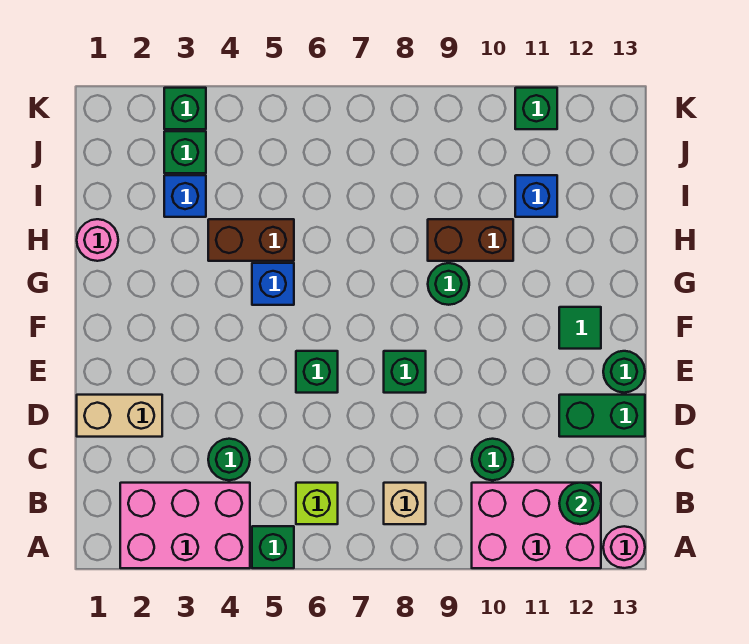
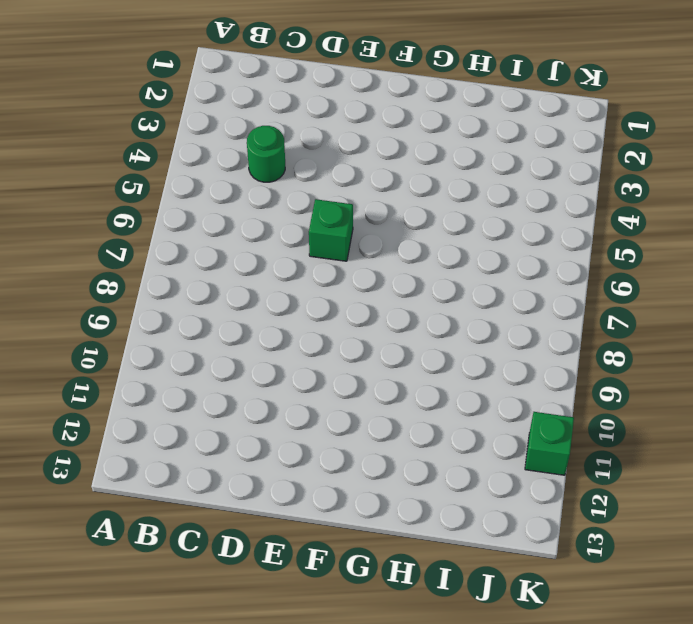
none -> pink brick A2:B4 level 1
none -> green brick A5 level 1
none -> pink brick A10:B12 level 1

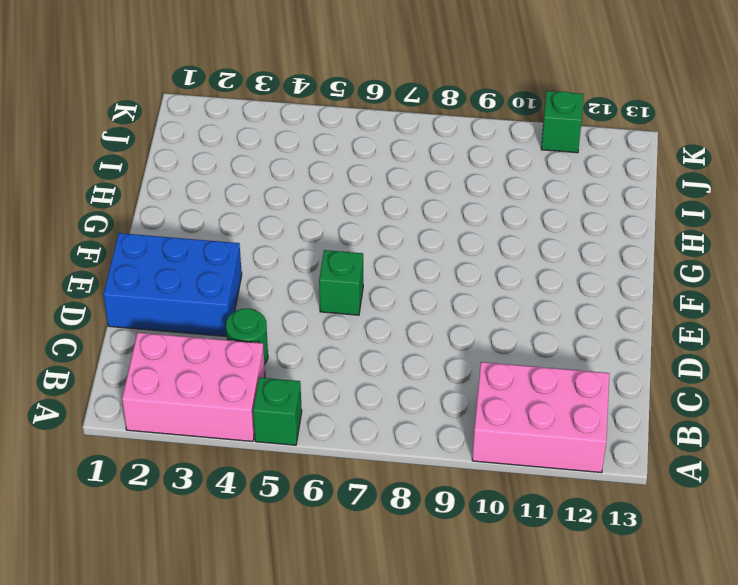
blue brick D1:E3 level 1 -> tan brick D1:D2 level 1
none -> pink round brick A13 level 1
none -> lime brick B6 level 1
none -> tan brick B8 level 1

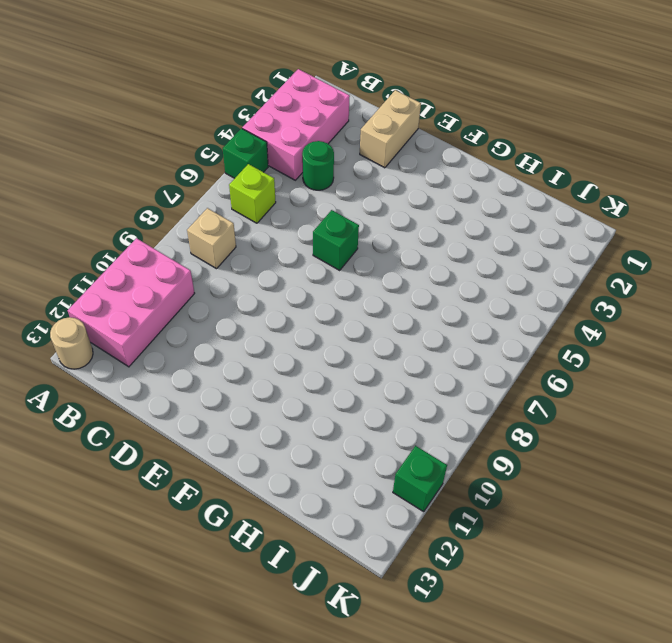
tan round brick A13 level 1 -> pink round brick A13 level 1
none -> green round brick C10 level 1
none -> green brick D12:D13 level 1
none -> green brick E8 level 1

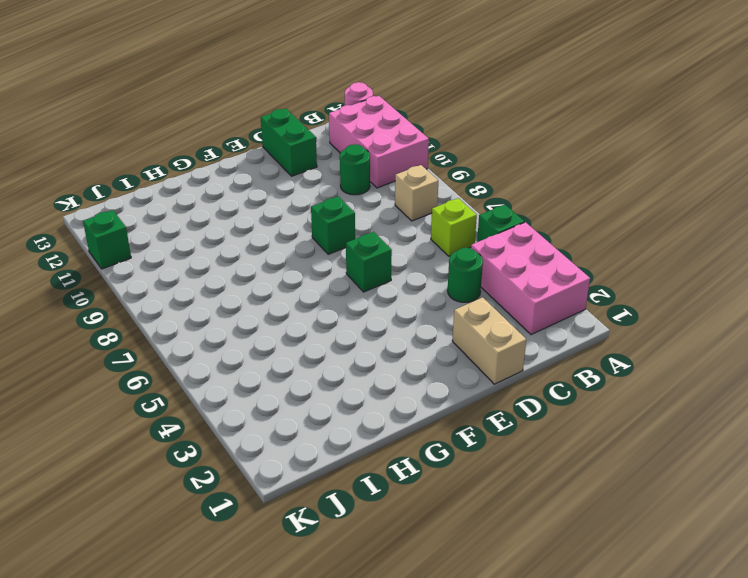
none -> green round brick E13 level 1
none -> green tile F12 level 1
none -> blue brick G5 level 1

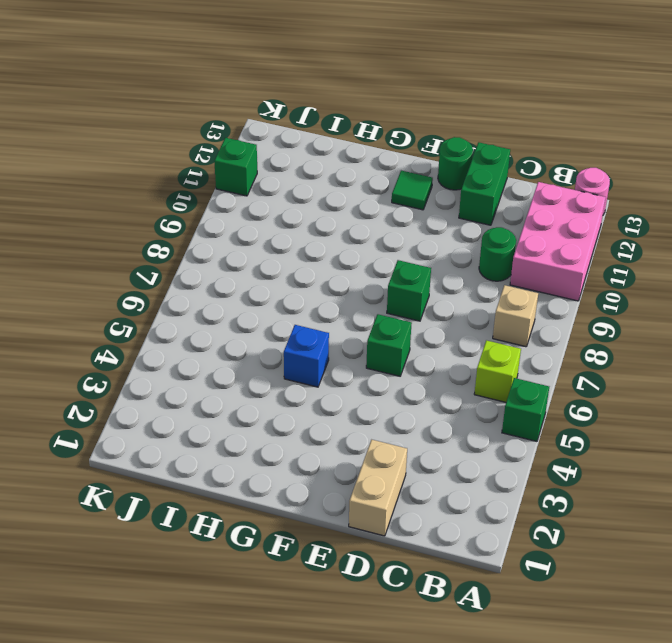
none -> pink brick A2:B4 level 1
none -> green round brick C4 level 1
none -> green round brick G9 level 1

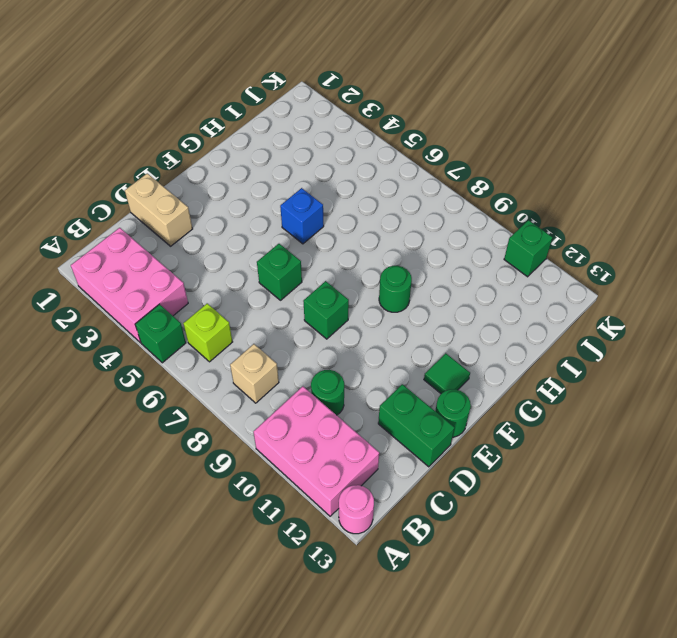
none -> green round brick C4 level 1
none -> pink round brick H1 level 1
none -> brown brick H4:H5 level 1

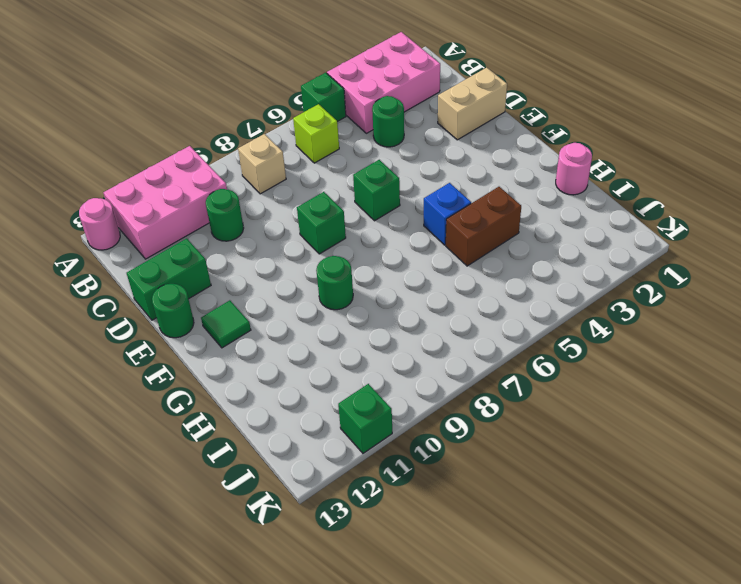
none -> brown brick H9:H10 level 1
none -> blue brick I3 level 1
none -> blue brick I11 level 1

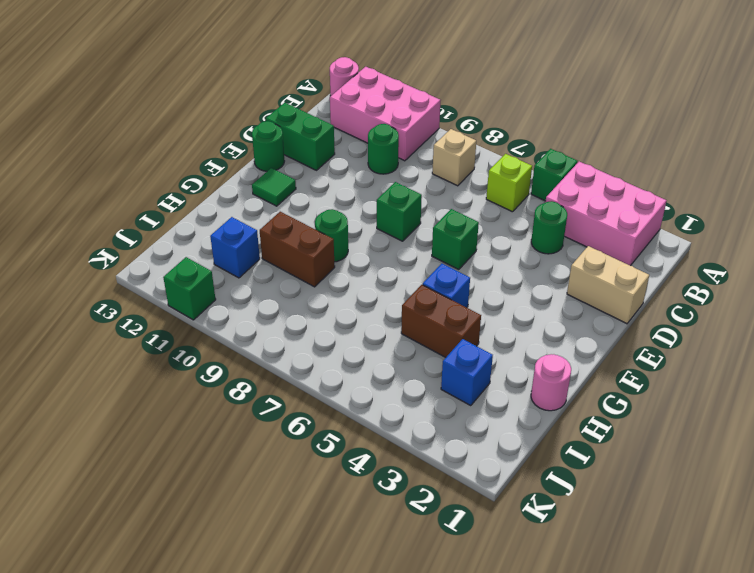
none -> green brick J3 level 1
none -> green brick K3 level 1
none -> green round brick B12 level 2

